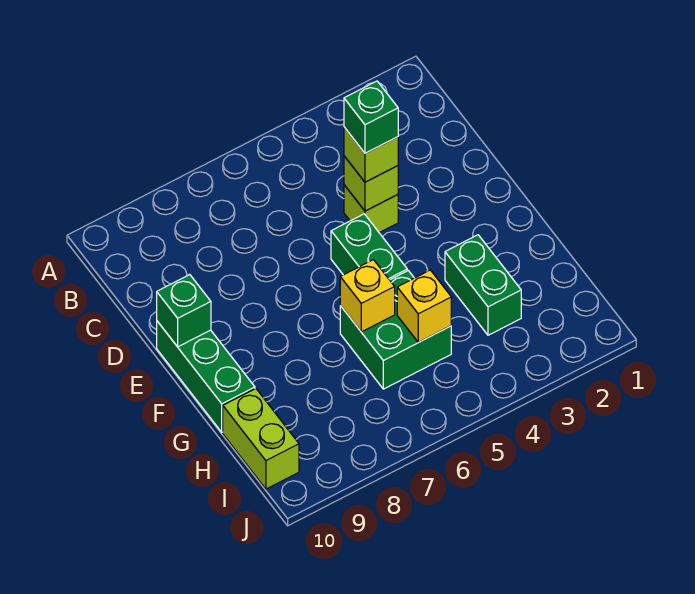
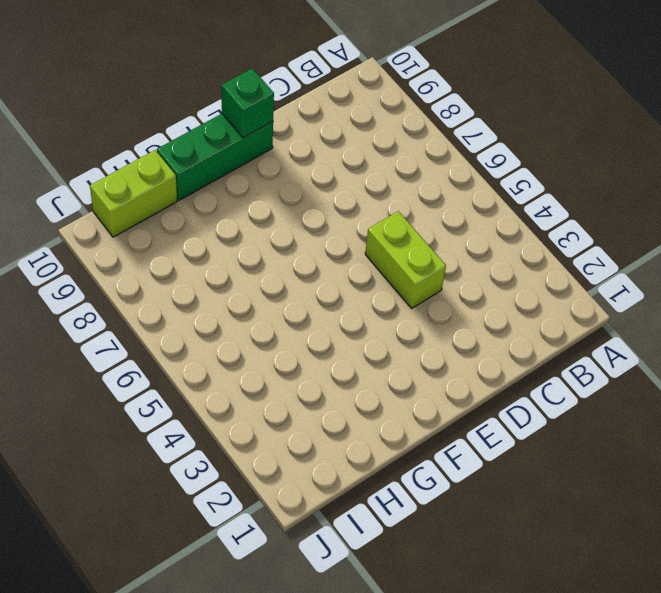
lime brick D4:D5 level 1 -> lime brick D4 level 1
none -> green brick E5:F5 level 1
none -> green brick G3:H3 level 1
none -> green brick G5:H6 level 1

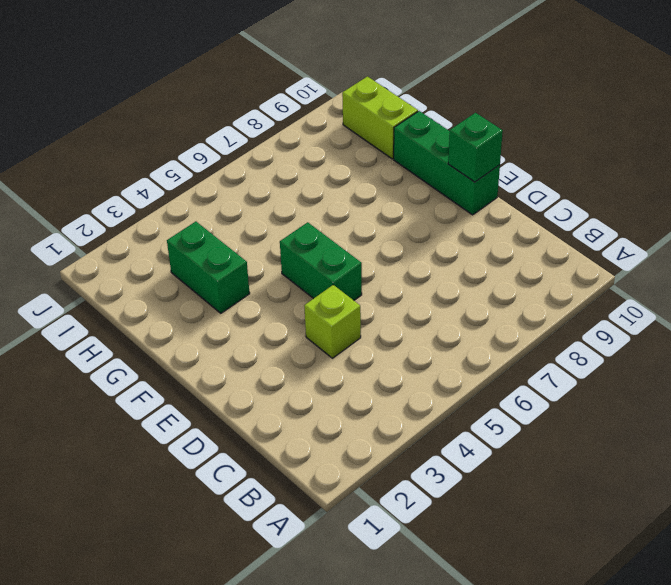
none -> green brick G5:H6 level 1
none -> lime brick D4 level 2
none -> yellow brick G6 level 2

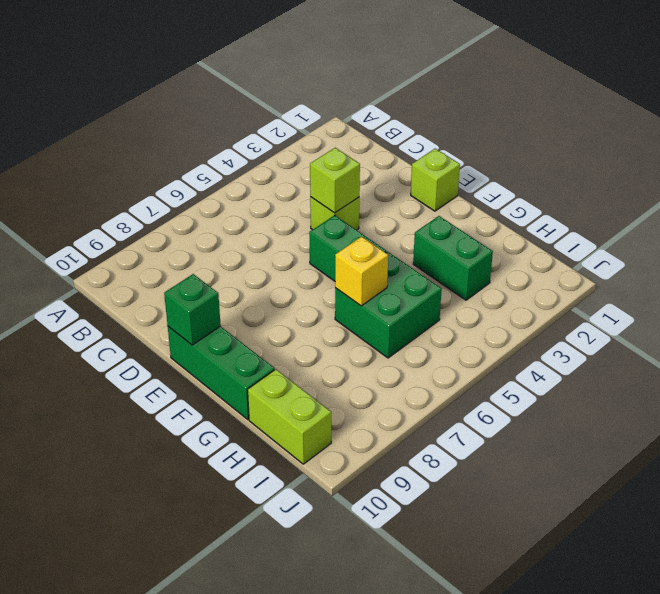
lime brick E1 level 1 -> lime brick D4 level 3
none -> yellow brick H5 level 2
none -> green brick D4 level 4

